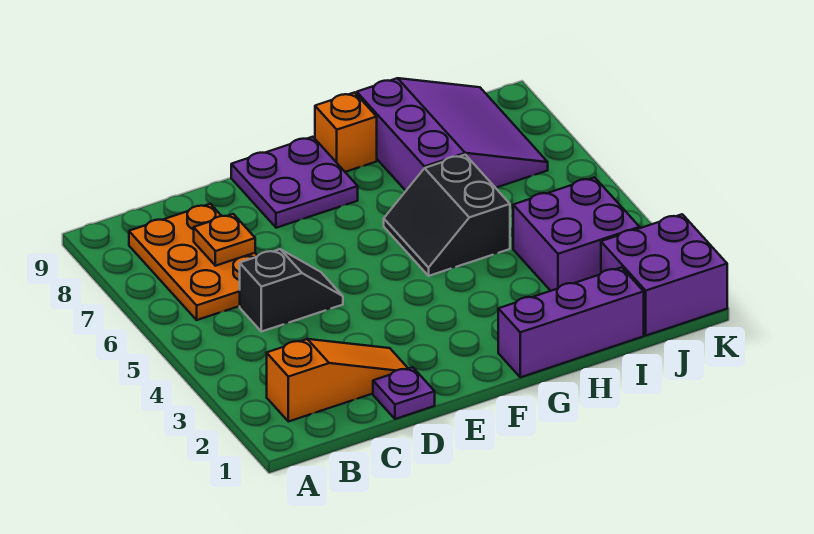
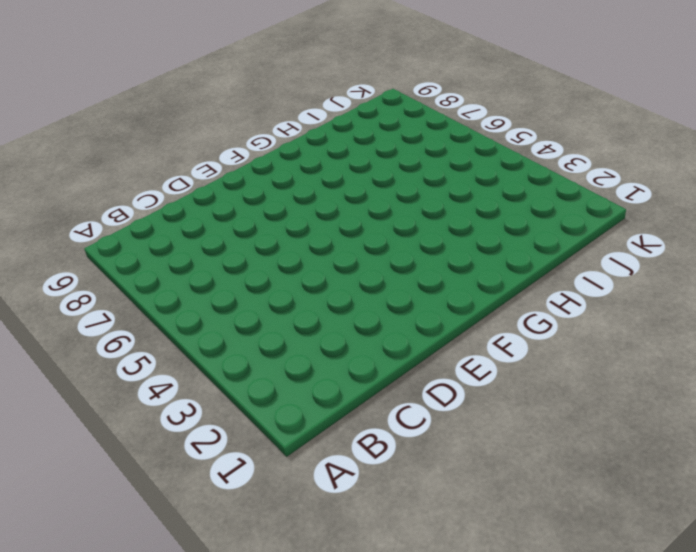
none -> orange slope B2:D2 level 1 top B
none -> orange plate B6:C8 level 1
none -> black slope C5:D5 level 1 top C

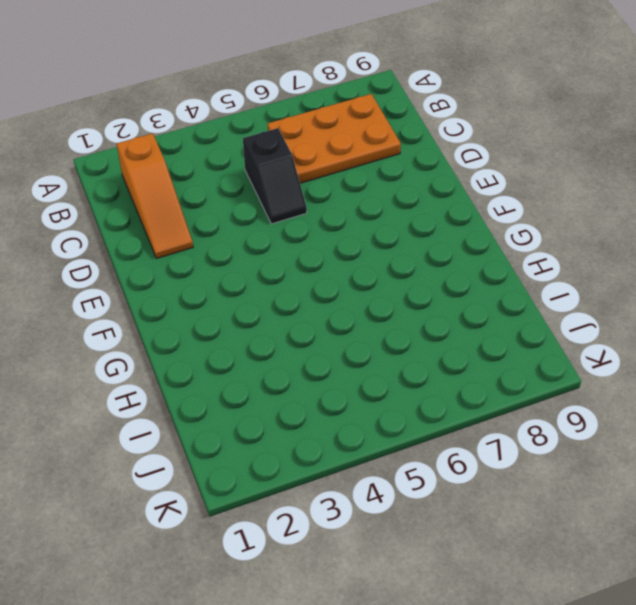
none -> purple plate D1 level 1
none -> purple plate E8:F9 level 1
none -> purple brick G1:I1 level 1

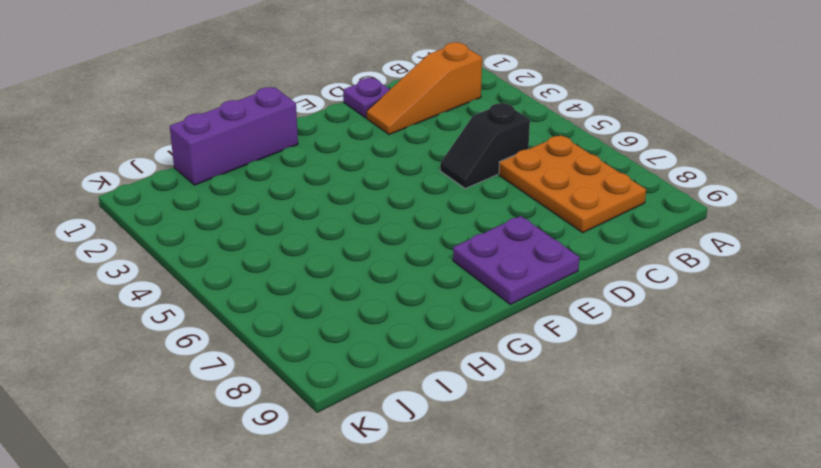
none -> black slope G5:H6 level 1 top H
none -> orange brick G9 level 1
none -> purple slope H7:J9 level 1 top H

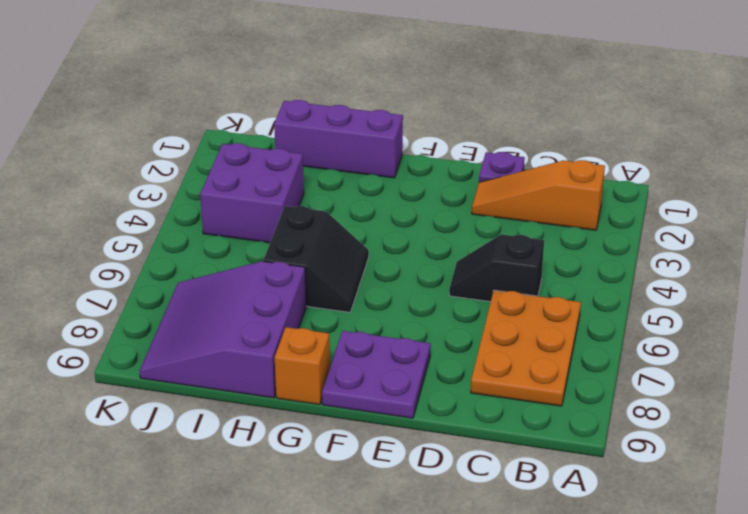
none -> purple brick J1:K2 level 1
none -> orange plate C7 level 2

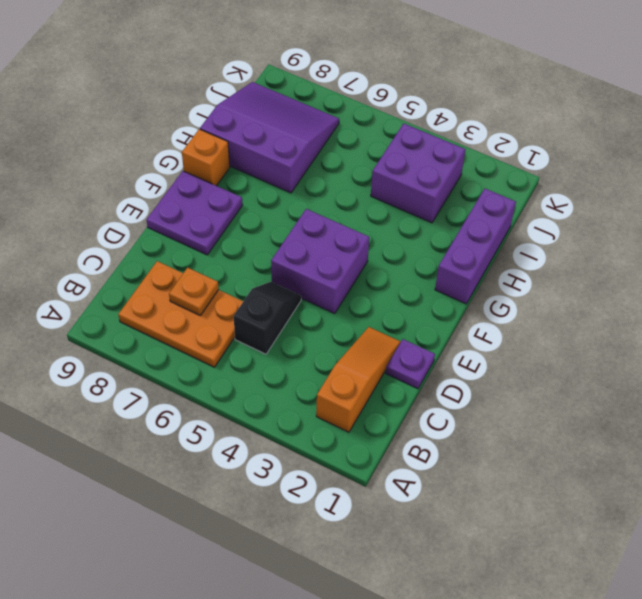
purple brick E4:F5 level 1 -> purple brick J1:K2 level 1
none -> black slope G5:H6 level 1 top H

